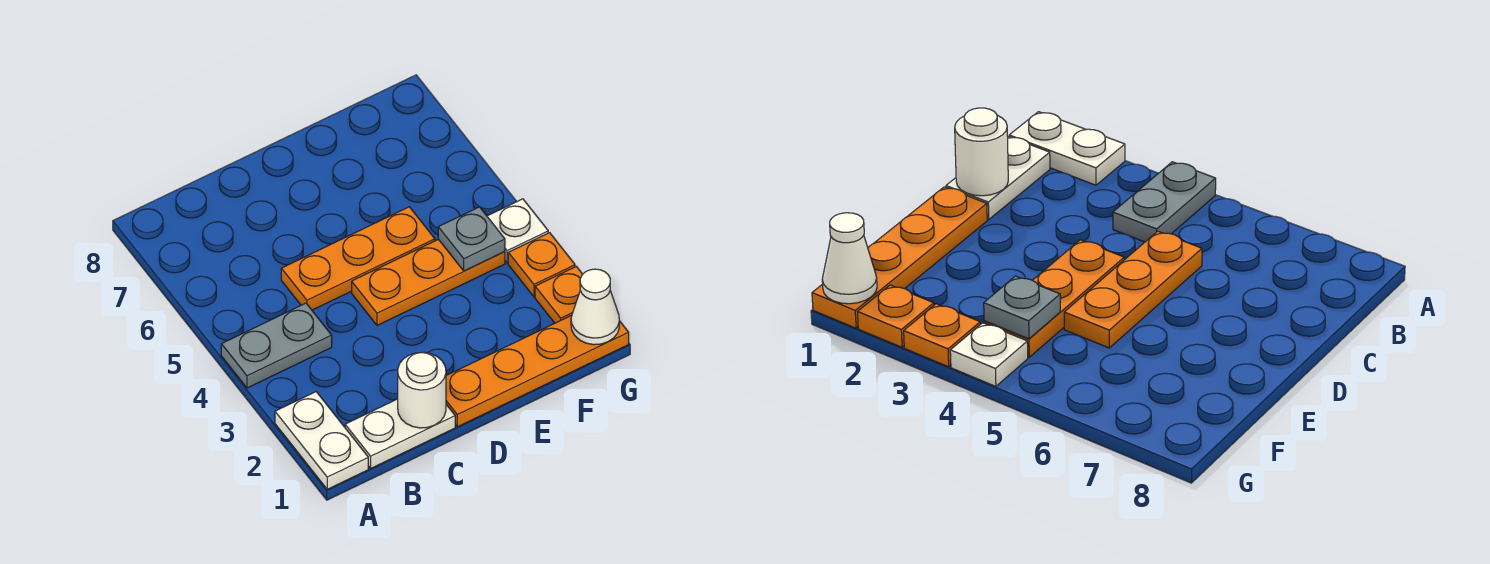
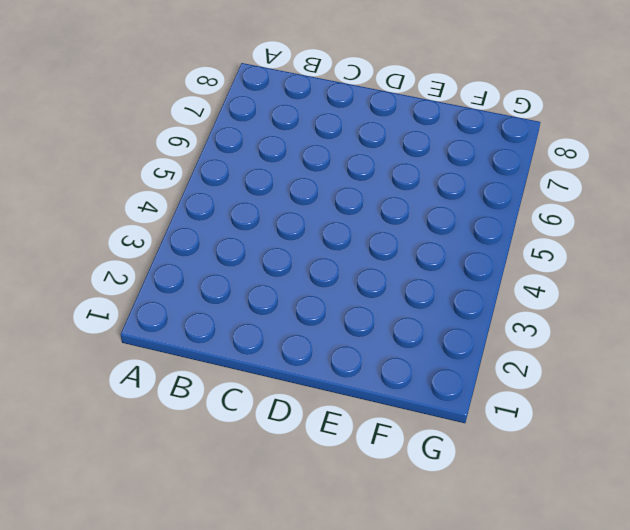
none -> white plate A1:A2 level 1
none -> grey plate A4:B4 level 1
none -> white plate B1:C1 level 1

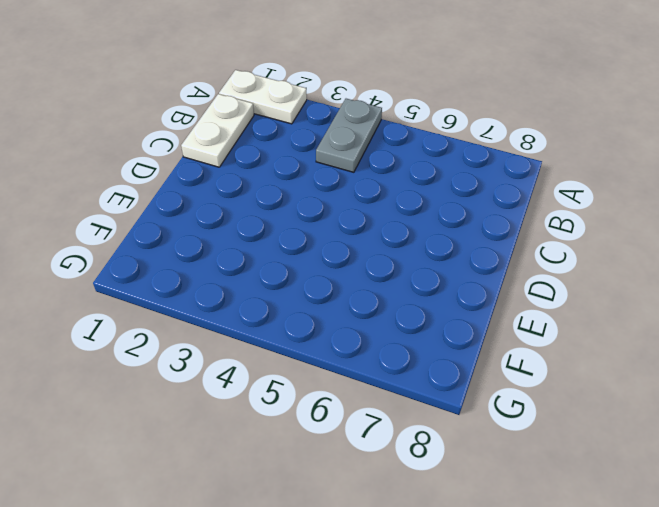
none -> orange plate C5:E5 level 1
none -> orange plate D1:G1 level 1
none -> orange plate D4:F4 level 1

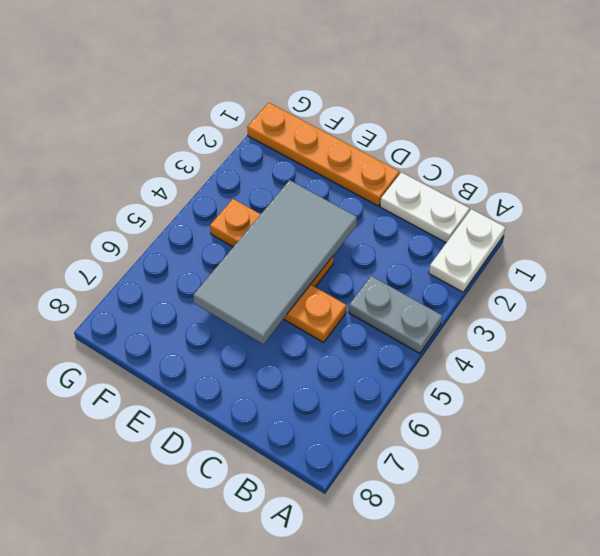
grey tile D3:E6 level 2 -> none
none -> orange plate G2 level 1
none -> orange plate G3 level 1
none -> white plate G4 level 1

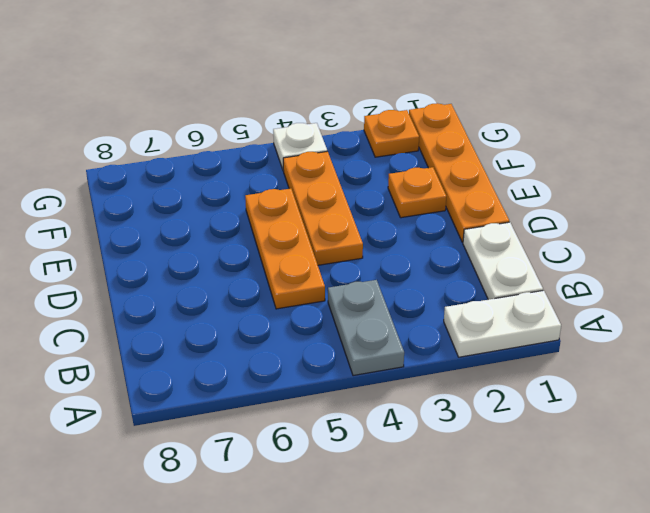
orange plate E2 level 1 -> orange plate G3 level 1
none -> white round brick C1 level 2
none -> grey plate F4 level 2
none -> white cone G1 level 2

